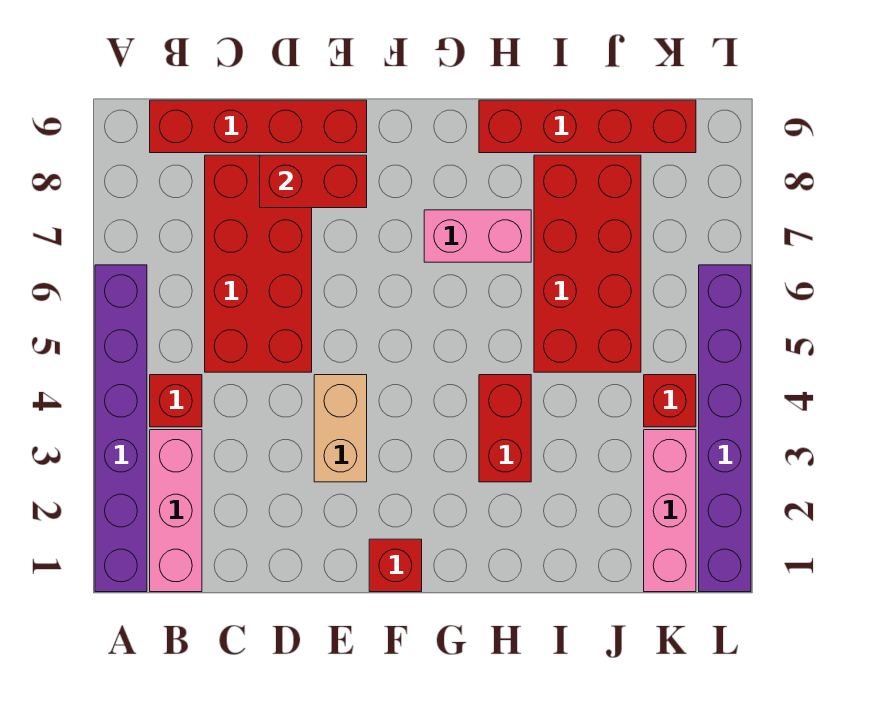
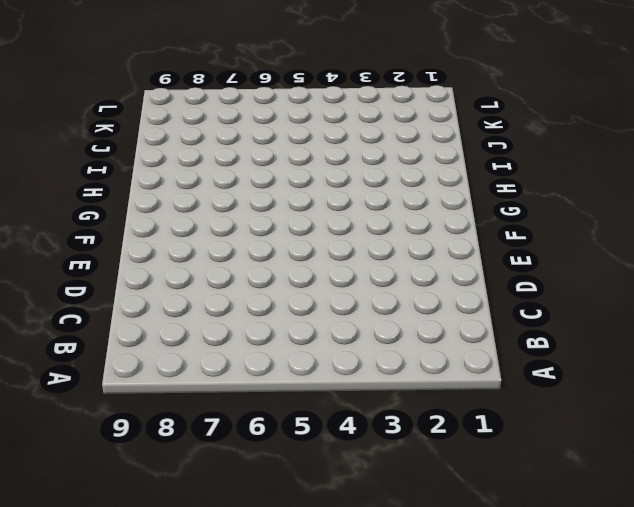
none -> purple brick A1:A6 level 1
none -> pink brick B1:B3 level 1
none -> red brick B4 level 1

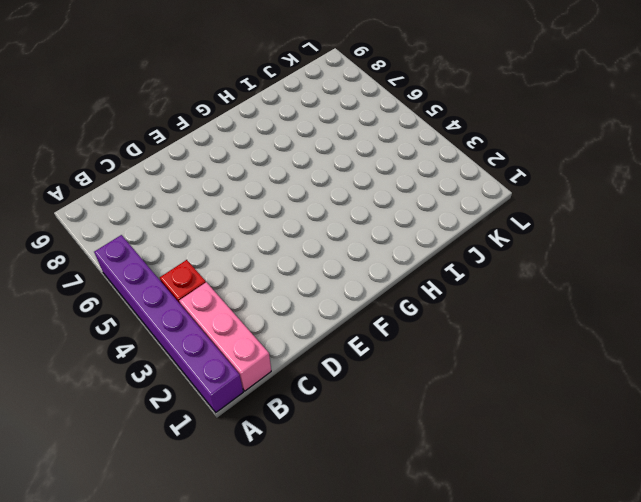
none -> red brick B9:E9 level 1
none -> red brick C5:D8 level 1
none -> tan brick E3:E4 level 1

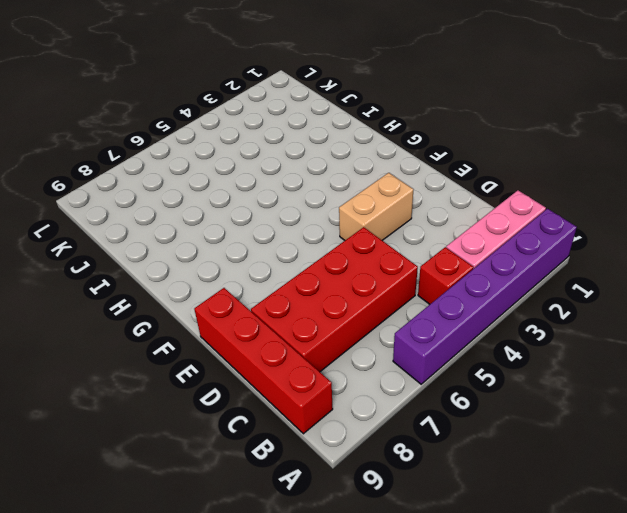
none -> red brick F1 level 1
none -> pink brick G7:H7 level 1
none -> red brick H3:H4 level 1

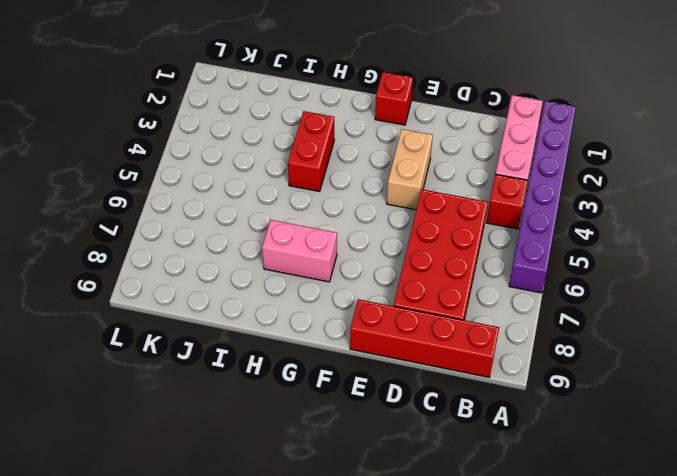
none -> red brick H9:K9 level 1
none -> red brick I5:J8 level 1
none -> pink brick K1:K3 level 1

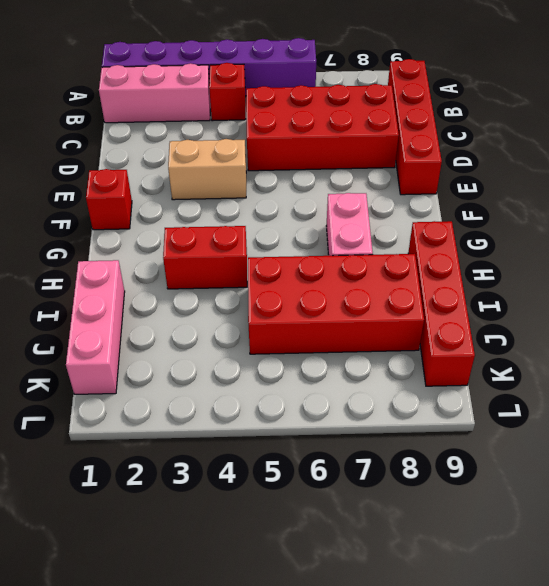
pink brick I1:K1 level 1 -> pink brick K1:K3 level 1
none -> red brick K4 level 1
none -> purple brick L1:L6 level 1
none -> red brick D8:E8 level 2

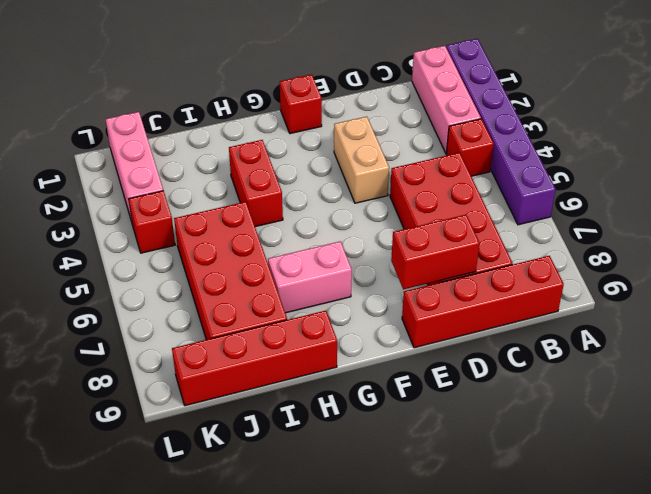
none -> purple brick L1:L6 level 1

